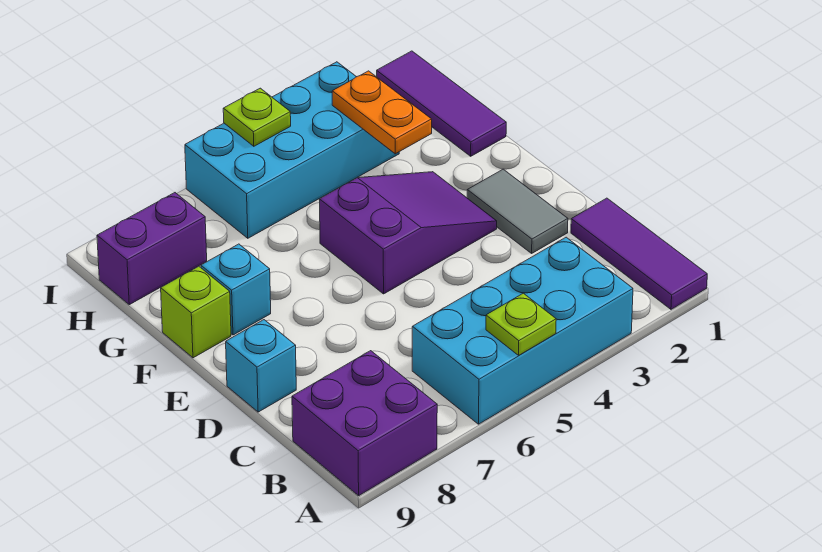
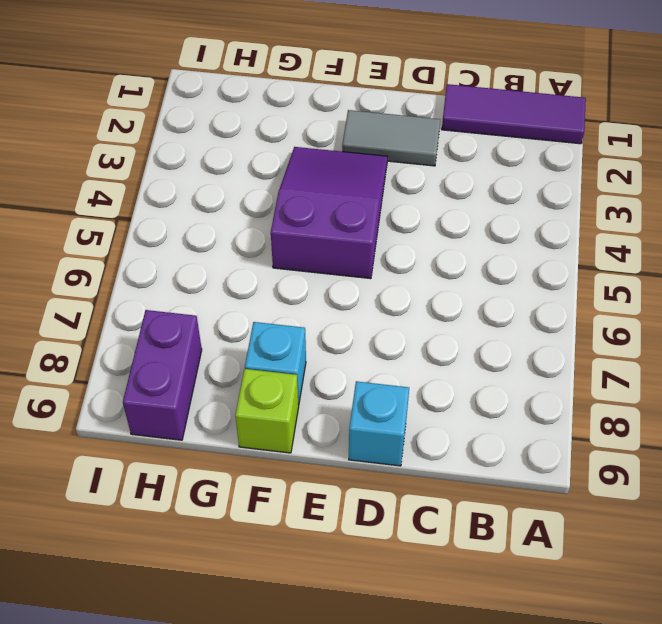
none -> cyan brick A3:B6 level 1
none -> purple brick A8:B9 level 1
none -> purple tile G1:I1 level 1

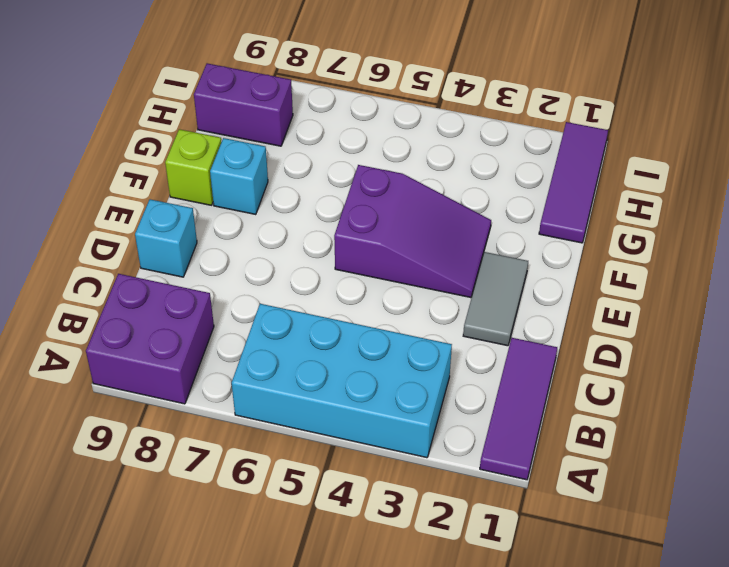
none -> cyan brick H3:I6 level 1
none -> lime plate A5 level 2
none -> orange plate G3:H3 level 2

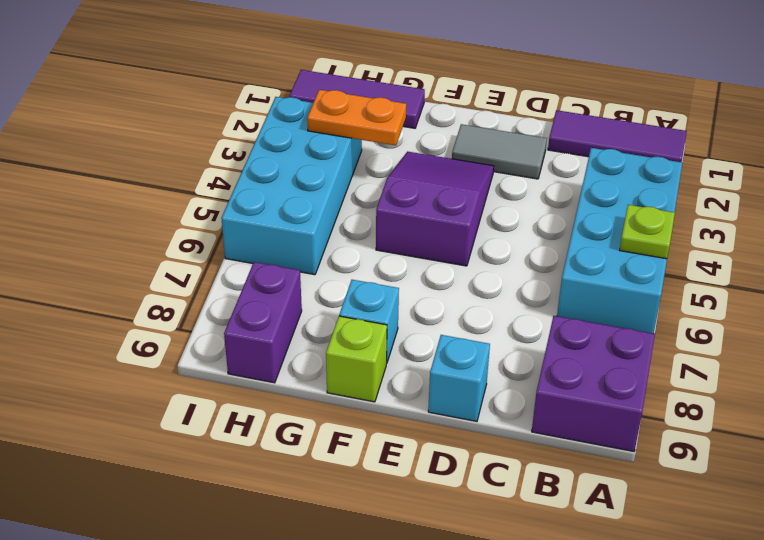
none -> lime plate I5 level 2

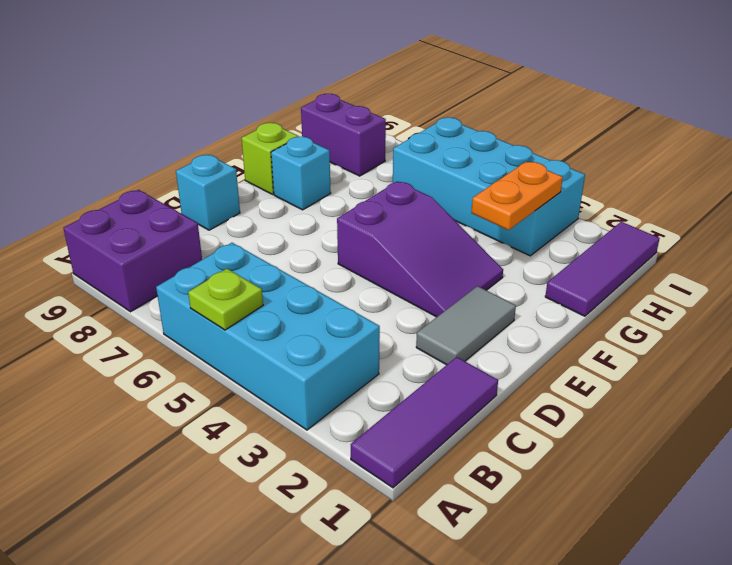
none -> lime plate I5 level 2

